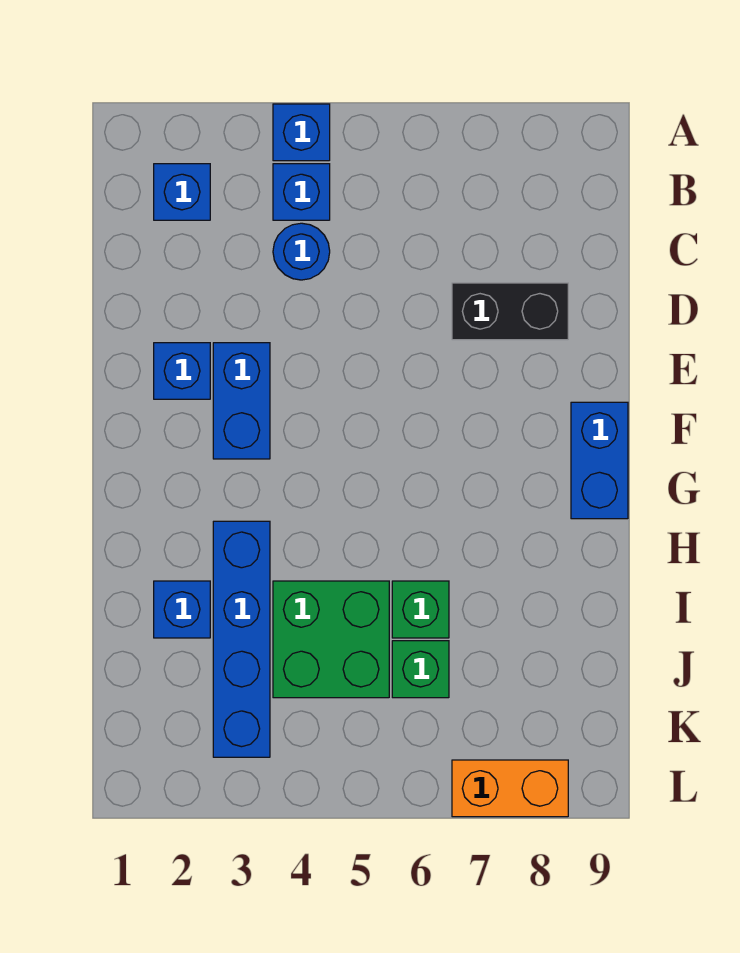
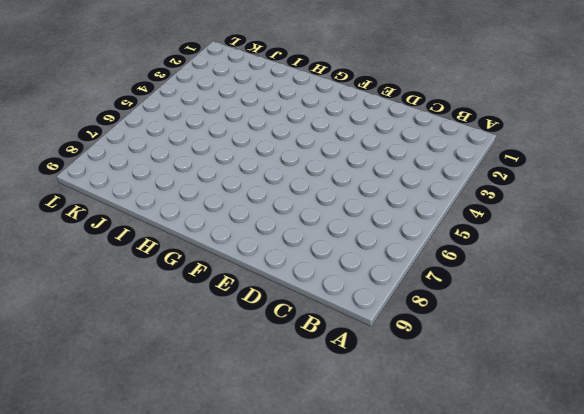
none -> blue brick A4 level 1
none -> blue brick B2 level 1
none -> blue brick B4 level 1

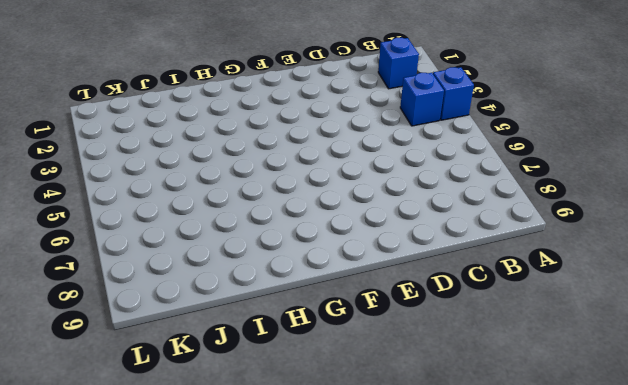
none -> blue round brick C4 level 1
none -> black brick D7:D8 level 1
none -> blue brick E2 level 1

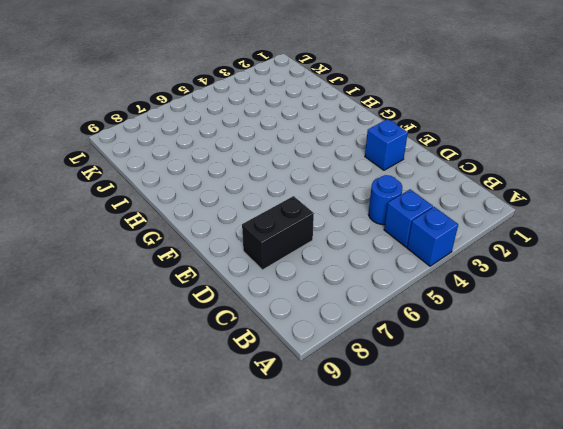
none -> blue brick B2 level 1
none -> blue brick E3:F3 level 1
none -> blue brick F9:G9 level 1

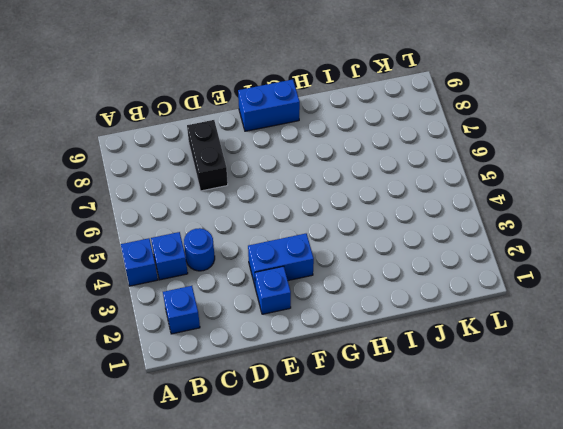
none -> blue brick H3:K3 level 1
none -> blue brick I2 level 1
none -> green brick I4:J5 level 1

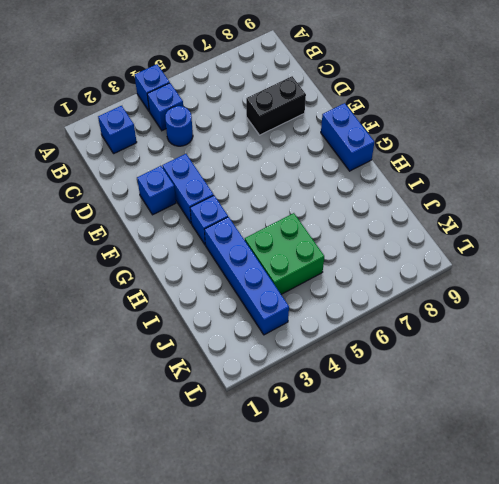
blue brick G3 level 1 -> blue brick I2 level 1
none -> green brick I6 level 1
none -> green brick J6 level 1
none -> orange brick L7:L8 level 1

